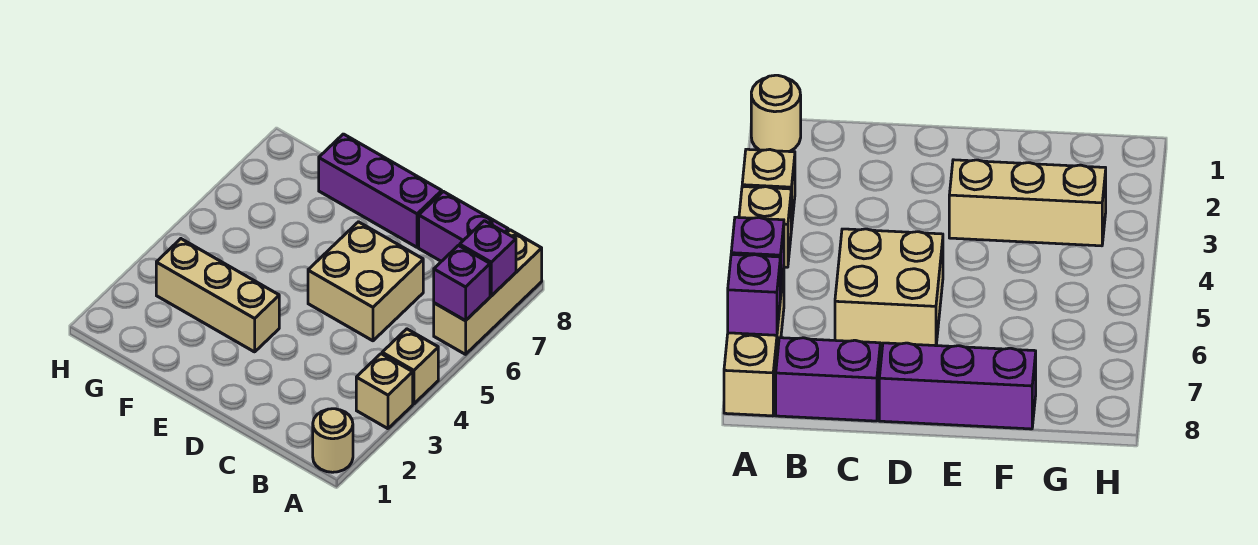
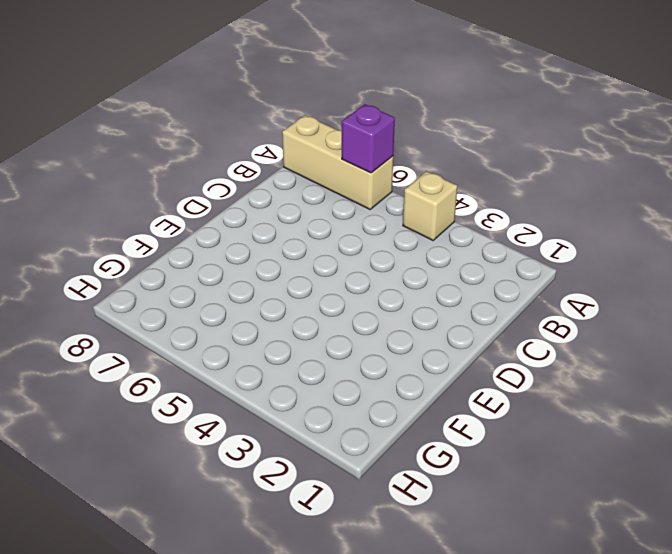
none -> tan round brick A1 level 1
none -> tan brick A3 level 1

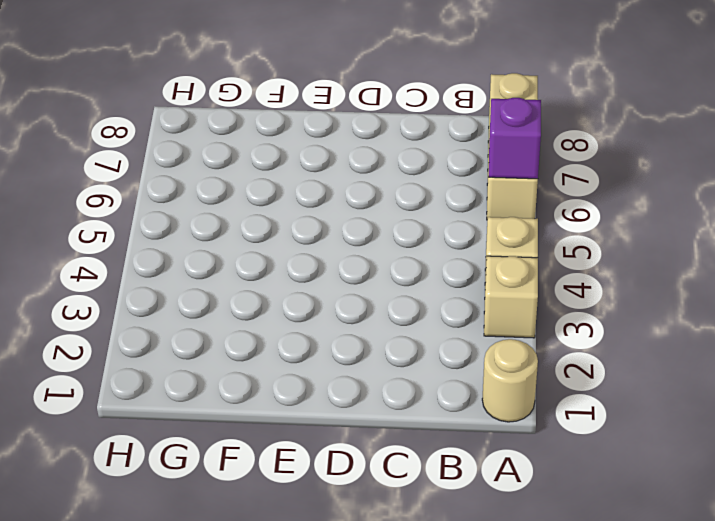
none -> purple brick B8:C8 level 1
none -> tan brick C5:D6 level 1

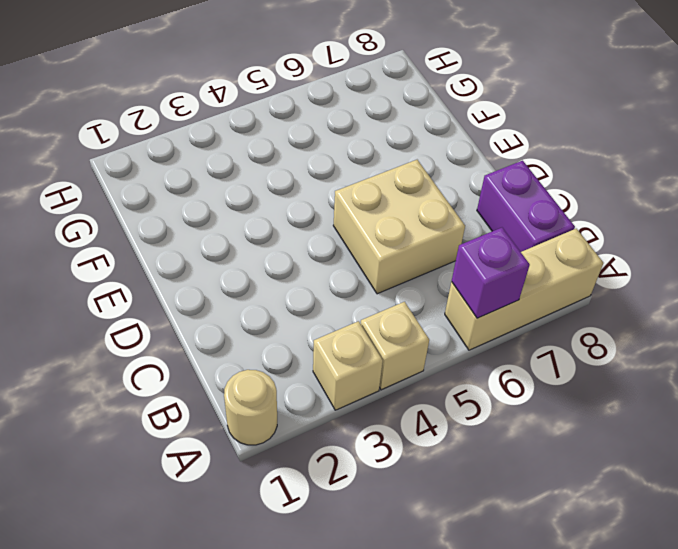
none -> purple brick D8:F8 level 1
none -> tan brick E3:G3 level 1

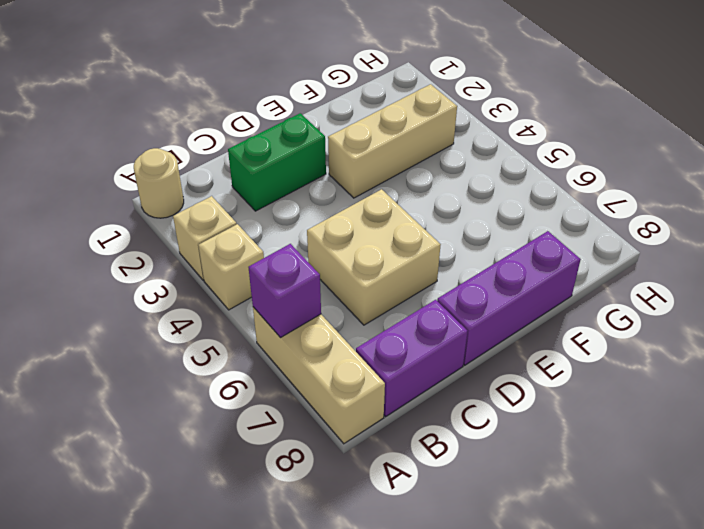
green brick C2:D2 level 1 -> none
none -> purple brick A7 level 2

